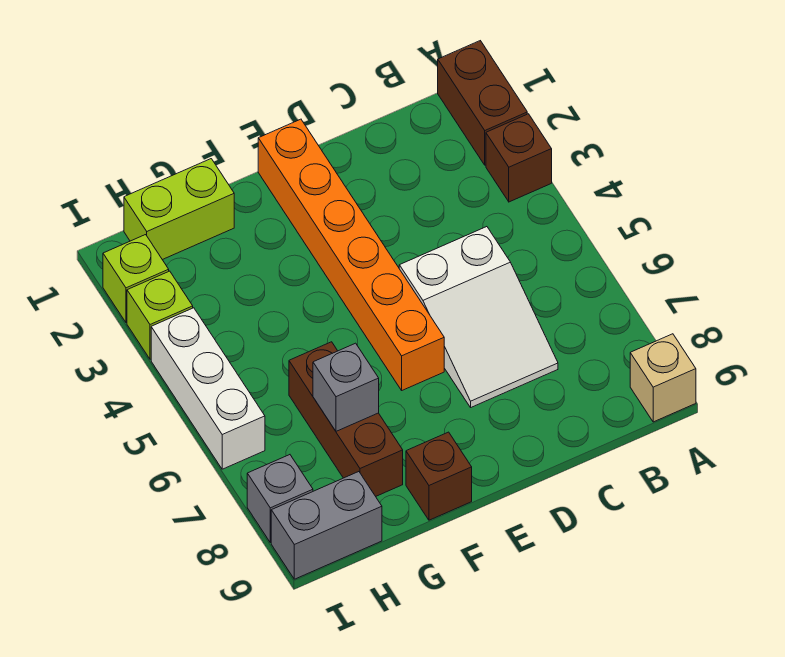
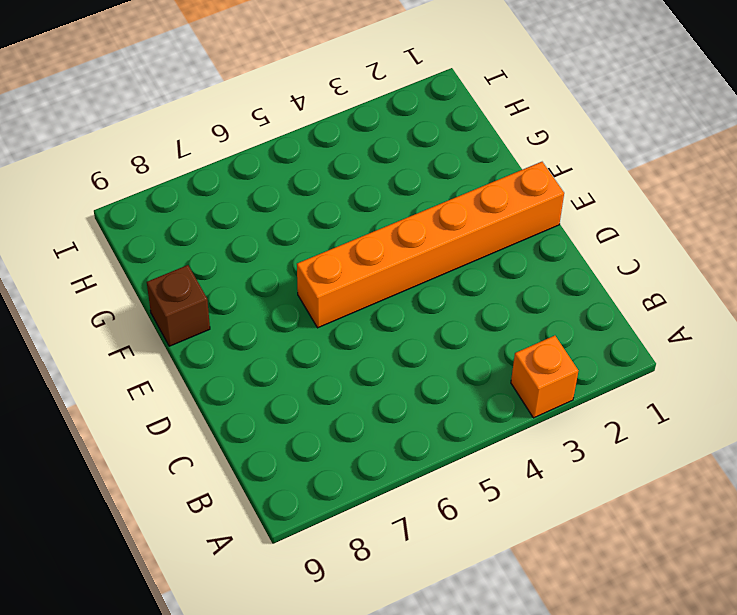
orange brick A3 level 1 -> brown brick A3 level 1
none -> brown brick A1:A2 level 1
none -> tan brick A9 level 1
none -> white slope C5:D7 level 1 top 5

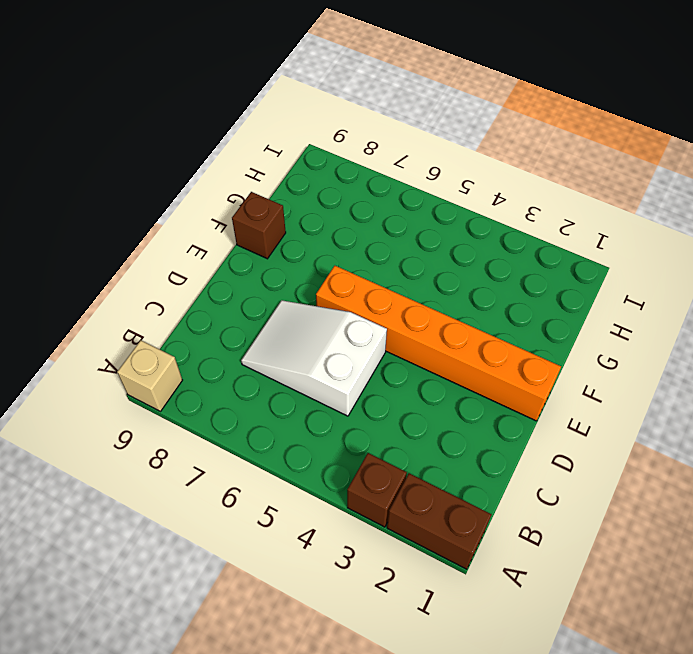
none -> lime brick G1:H1 level 1
none -> brown brick G6:G8 level 1
none -> grey brick H9:I9 level 1

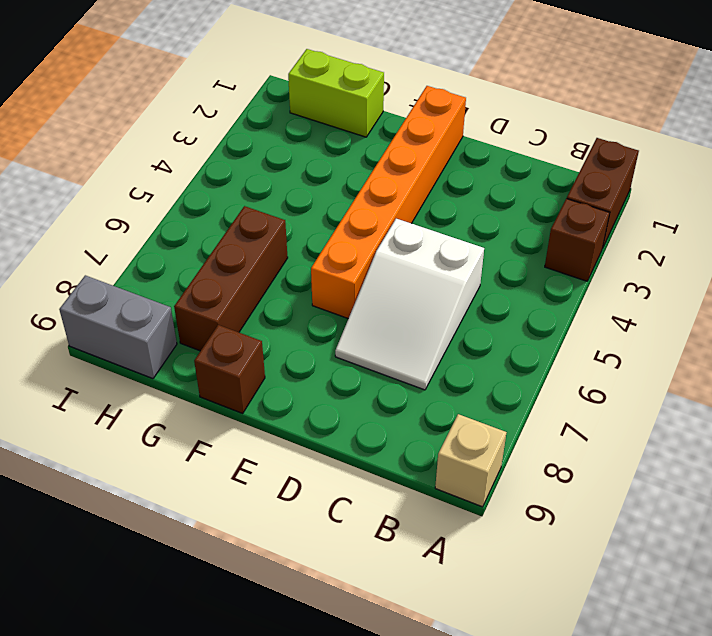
none -> lime brick I2 level 1
none -> lime brick I3 level 1
none -> white brick I4:I6 level 1

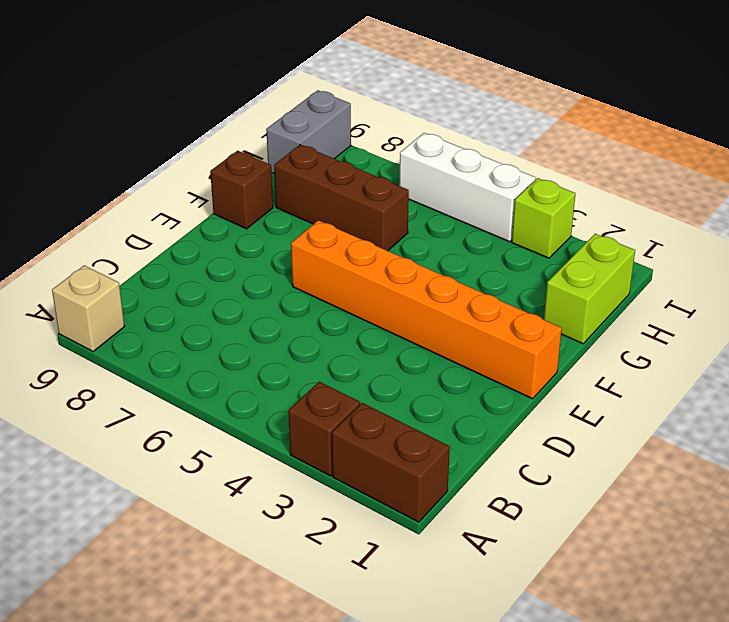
none -> white slope C5:D7 level 1 top 5
none -> lime brick I2 level 1
none -> grey brick I8 level 1

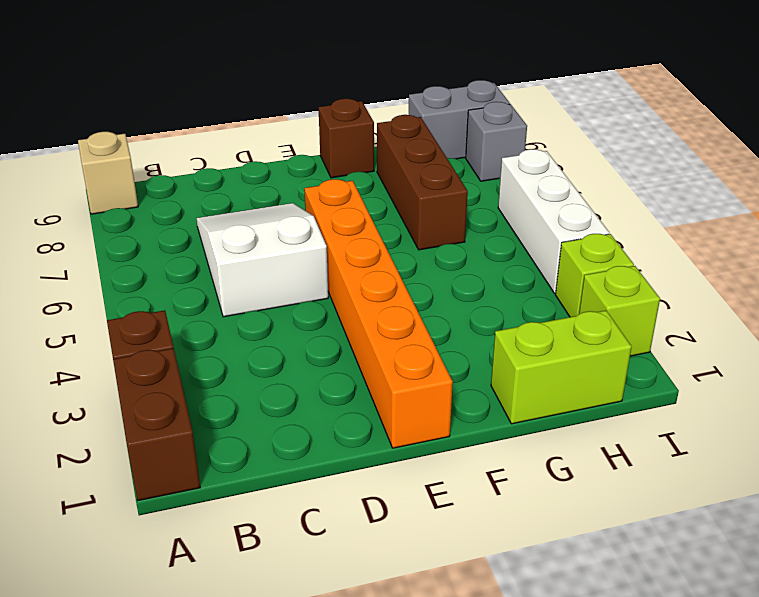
none -> grey brick G7 level 2

